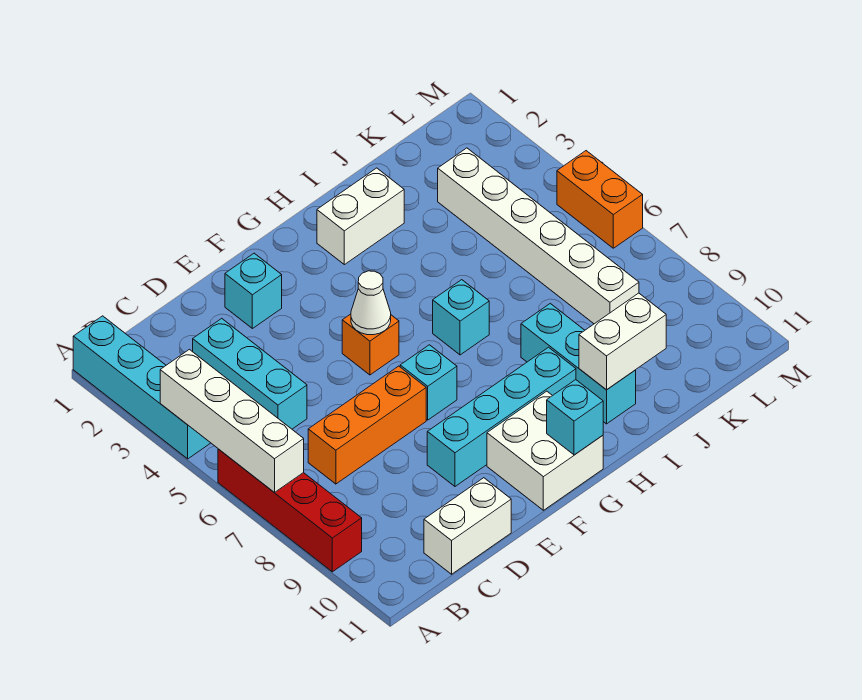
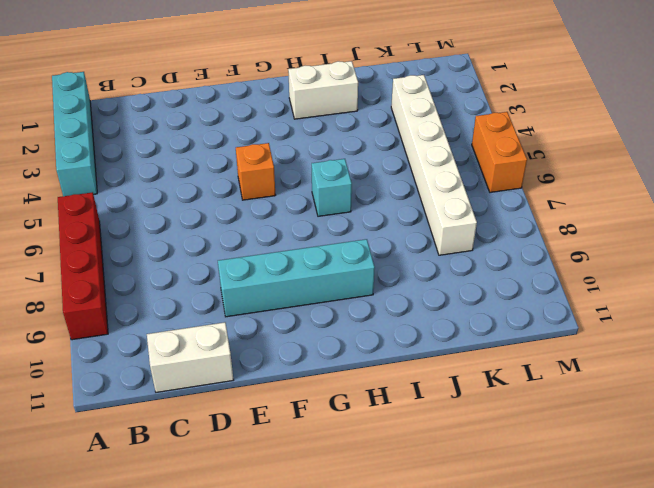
none -> cyan brick C3:C5 level 1
none -> orange brick C7:E7 level 1
none -> cyan brick E2 level 1

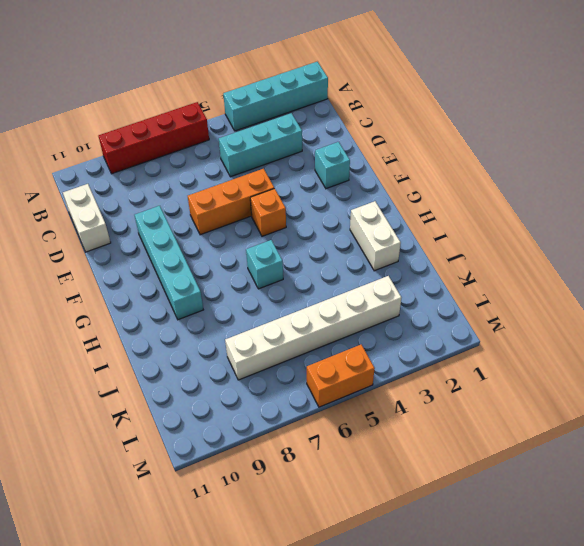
orange brick E5:E7 level 1 -> orange brick C7:E7 level 1
none -> cyan brick F7 level 1
none -> white brick F10:G11 level 1
none -> cyan brick I8:I10 level 1

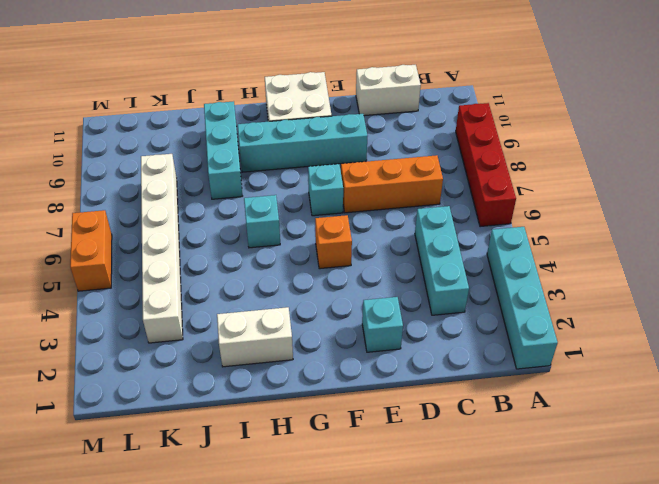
none -> white brick A4:A7 level 2
none -> white cone F5 level 2
none -> cyan brick G11 level 2

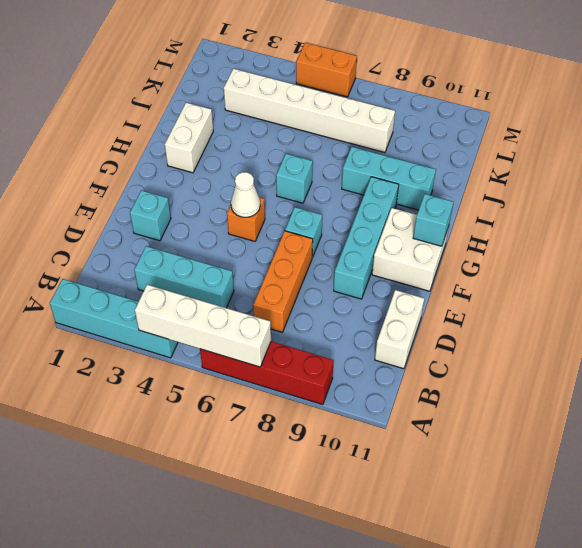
none -> white brick I10:J10 level 2

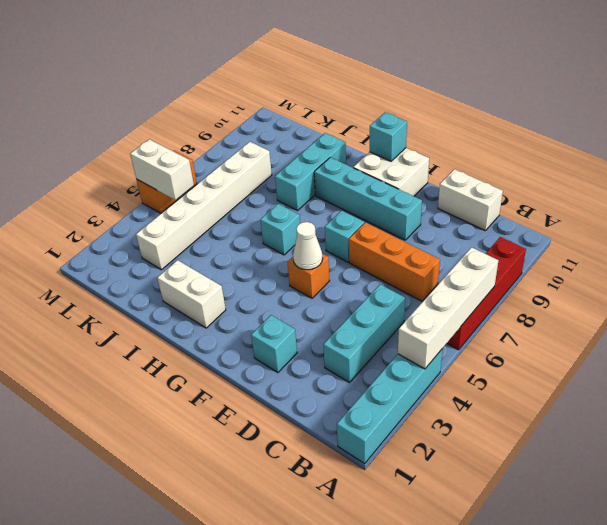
white brick L5:M5 level 2 -> white brick I10:J10 level 2

